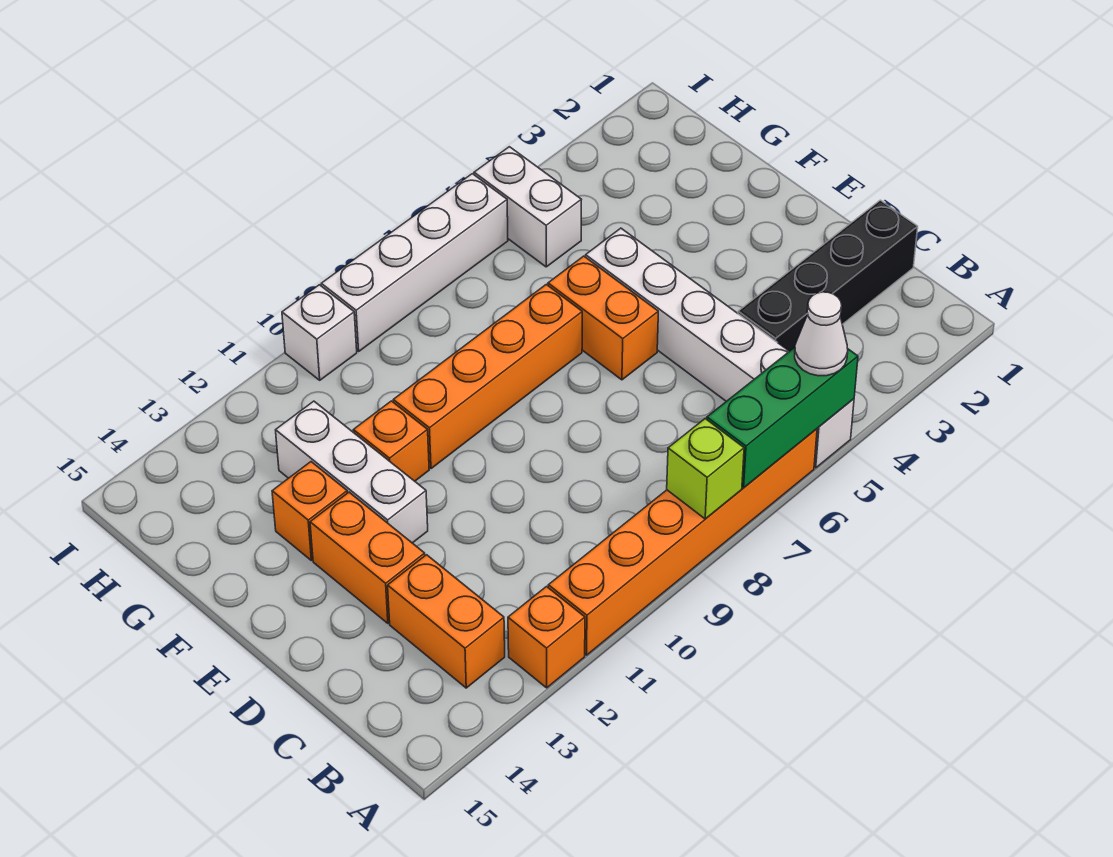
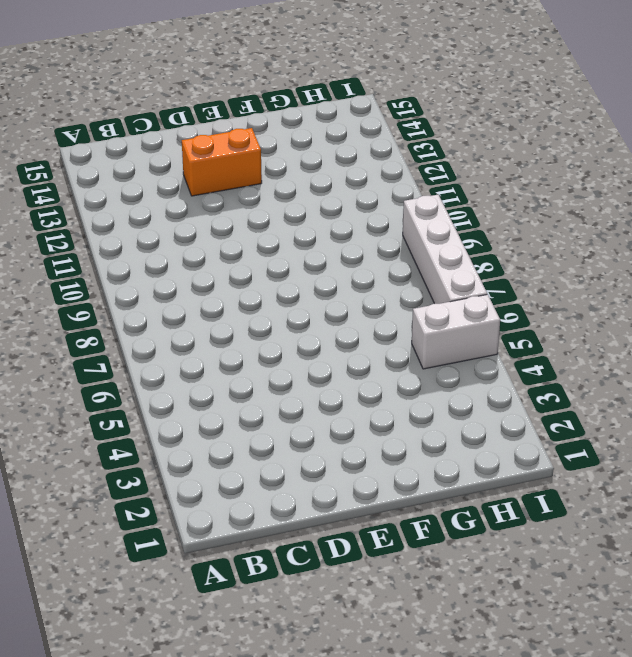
none -> white brick A5:F5 level 1
none -> orange brick A6:A11 level 1
none -> orange brick A12 level 1

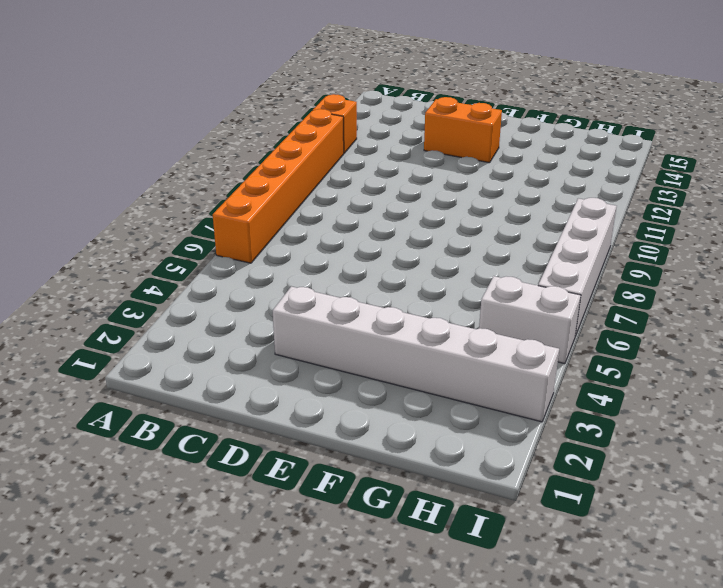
white brick D3:I3 level 1 -> white brick A5:F5 level 1
none -> orange brick B13:C13 level 1
none -> black brick C1:C4 level 1
none -> orange brick E6:F6 level 1

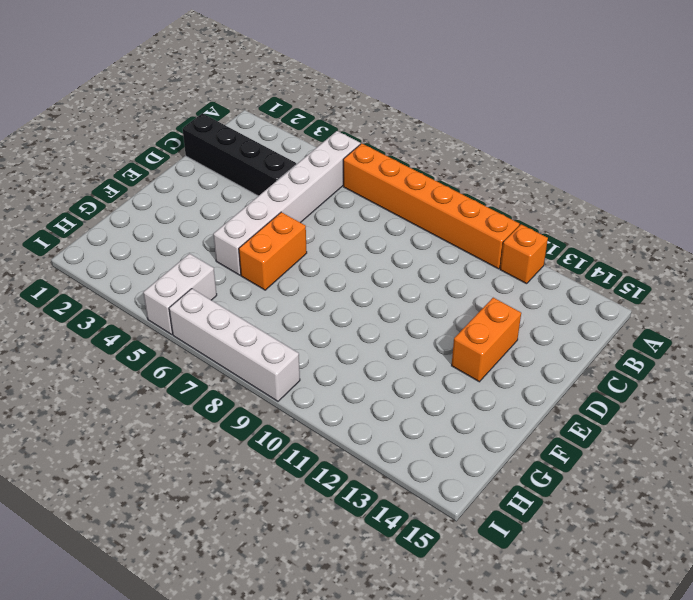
none -> orange brick B13:C13 level 1
none -> white brick E12:G12 level 1
none -> orange brick F7:F10 level 1

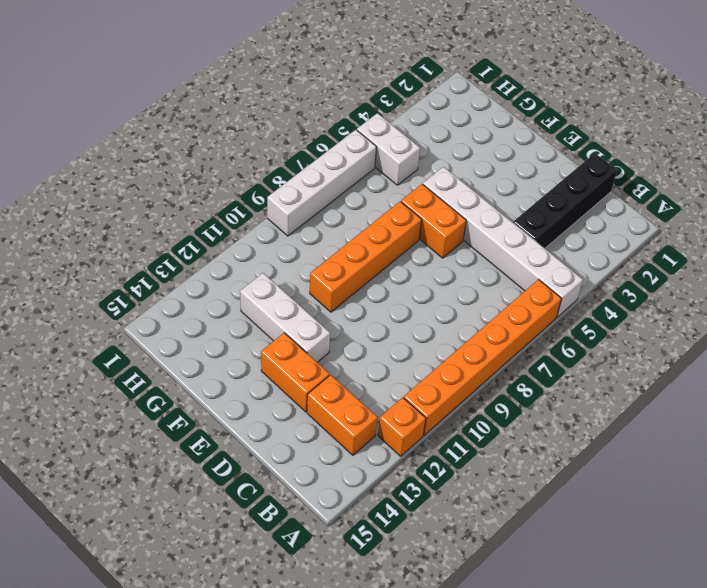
none -> orange brick F11 level 1
none -> orange brick F13 level 1
none -> white brick I10 level 1

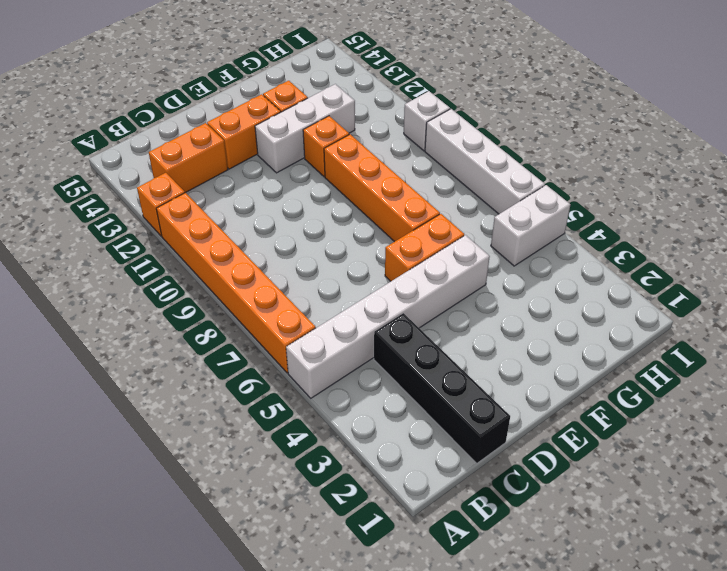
none -> green brick A5:A7 level 2
none -> lime brick A8 level 2
none -> white cone A5 level 3

